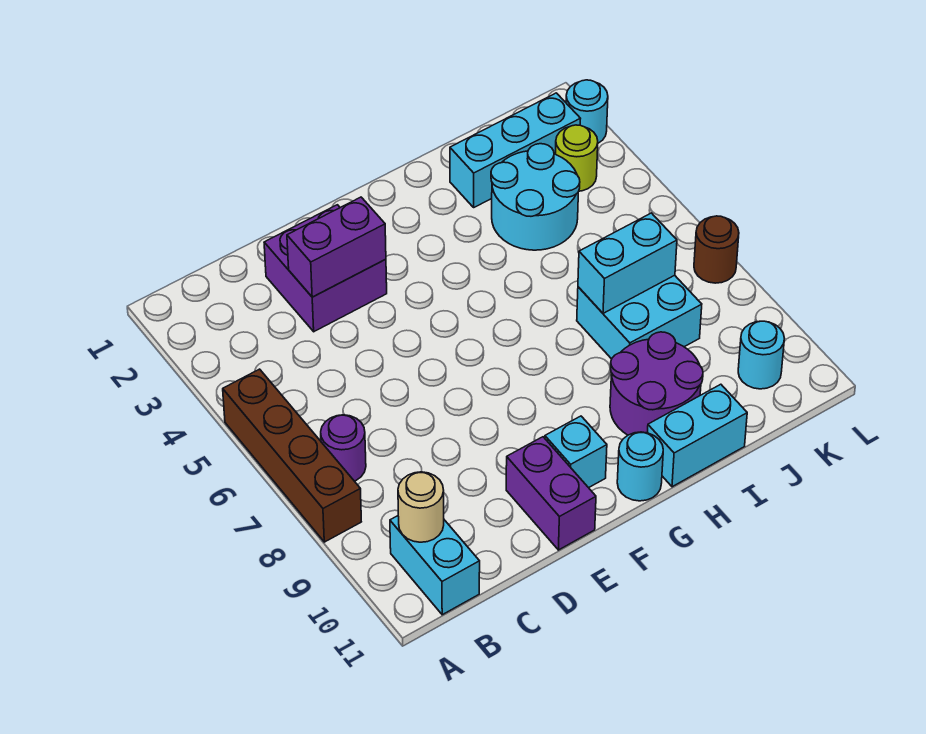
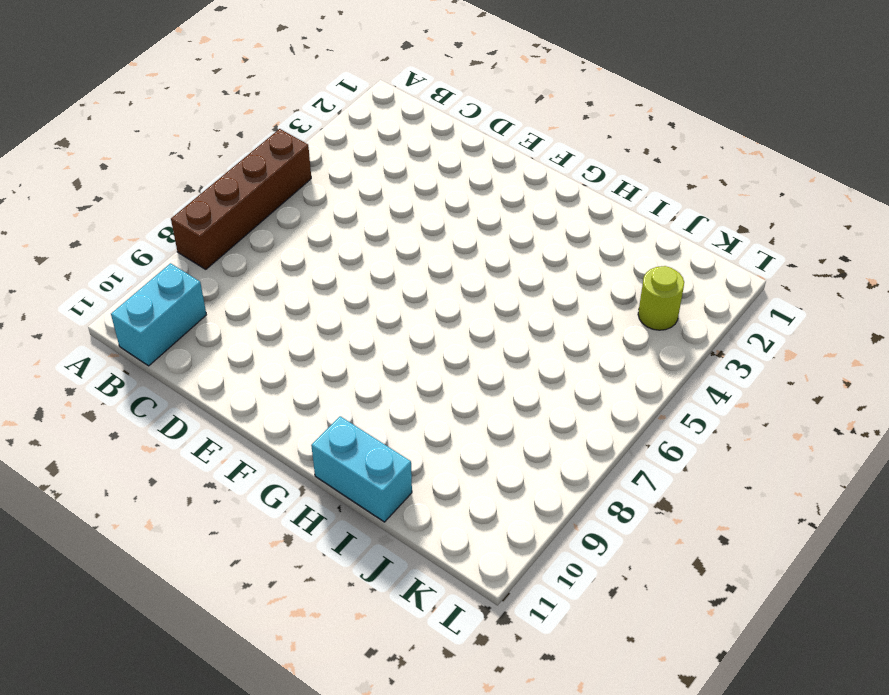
none -> purple round brick B7 level 1
none -> purple brick D2:E3 level 1
none -> purple brick E10:E11 level 1

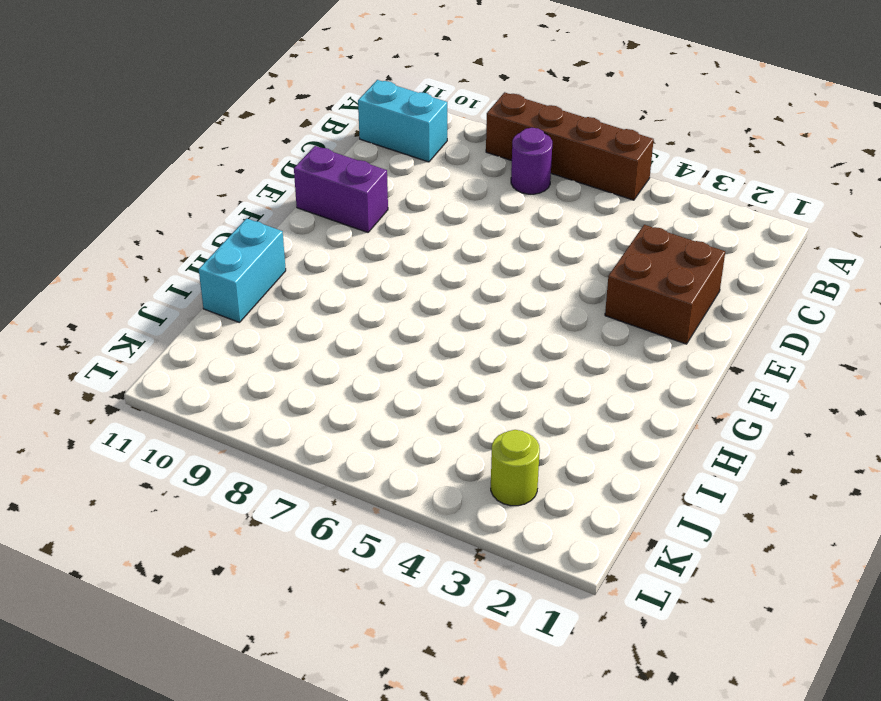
brown brick D2:E3 level 1 -> purple brick D2:E3 level 1
none -> cyan brick F10 level 1
none -> cyan round brick G11 level 1
none -> purple round brick H9:I10 level 1

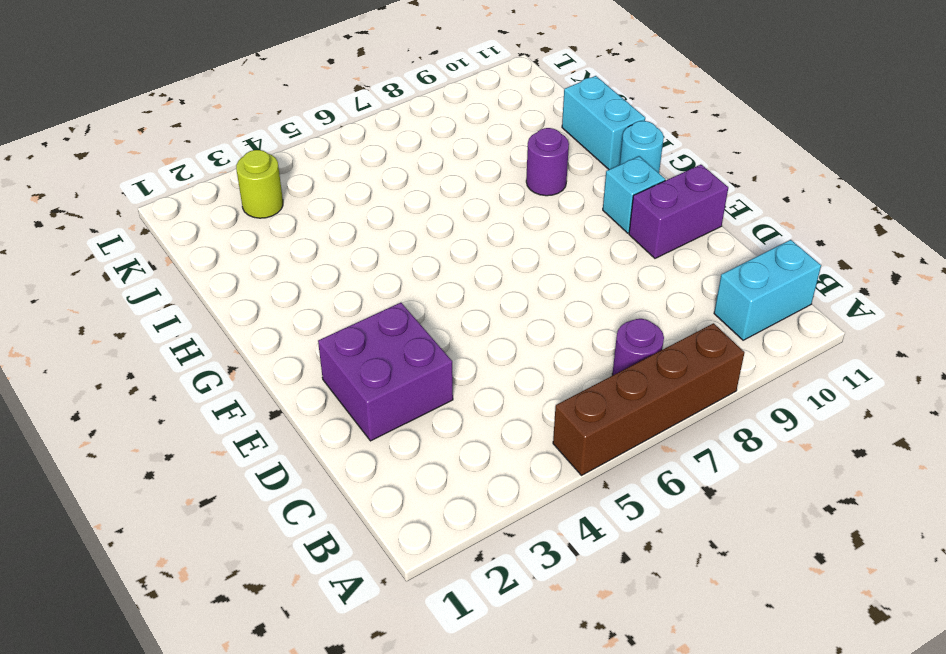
purple round brick H9 level 1 -> purple round brick H9:I10 level 1
none -> cyan brick I2:K2 level 1
none -> cyan round brick I3:J4 level 1
none -> cyan brick I7:J8 level 1

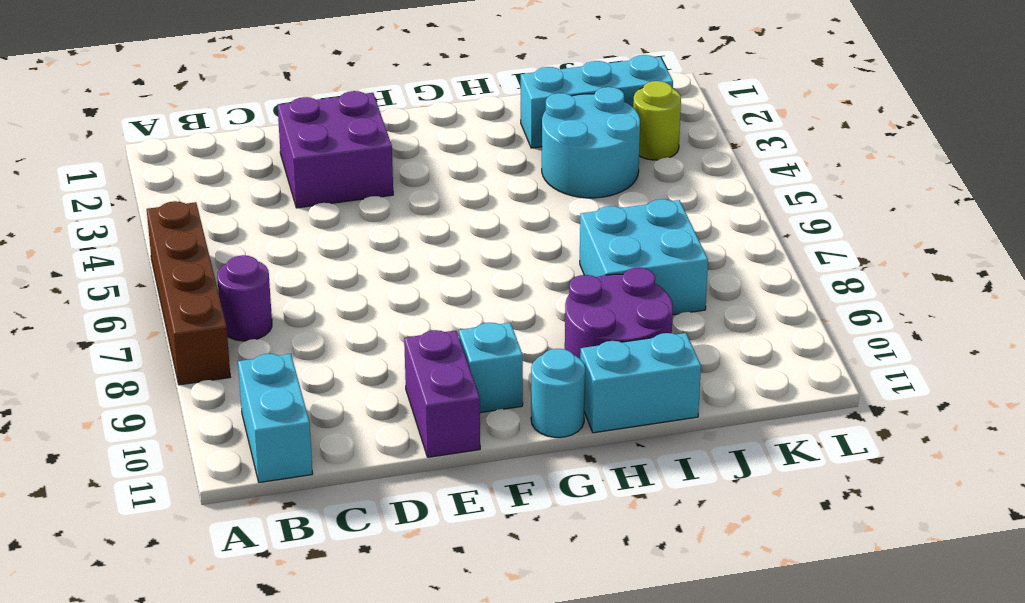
none -> cyan round brick K10 level 1
none -> cyan round brick L2 level 1
none -> brown round brick L7 level 1

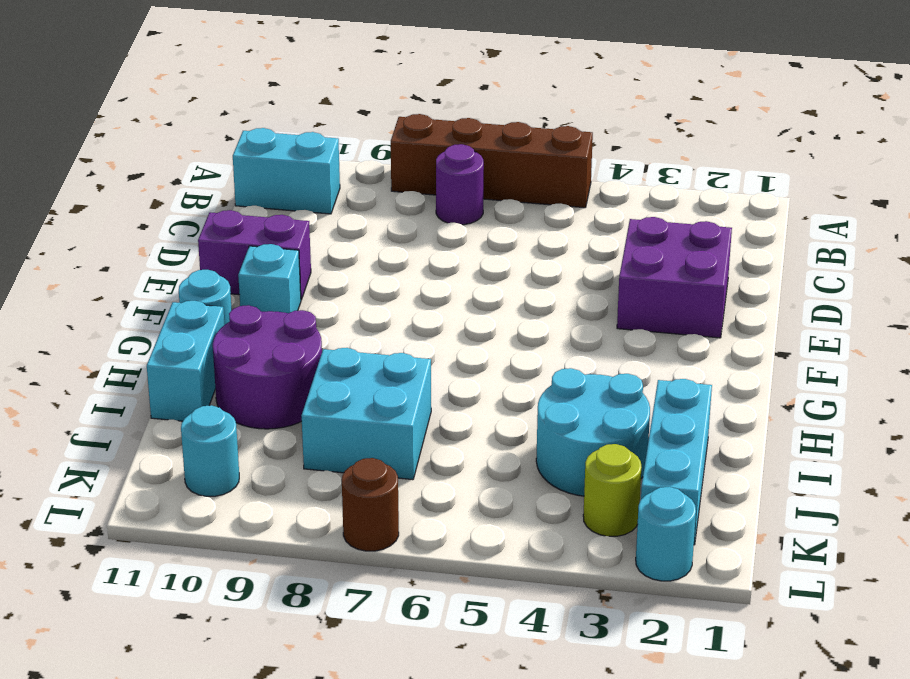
none -> tan round brick B10 level 2
none -> purple brick D3:E3 level 2
none -> cyan brick I7:J7 level 2

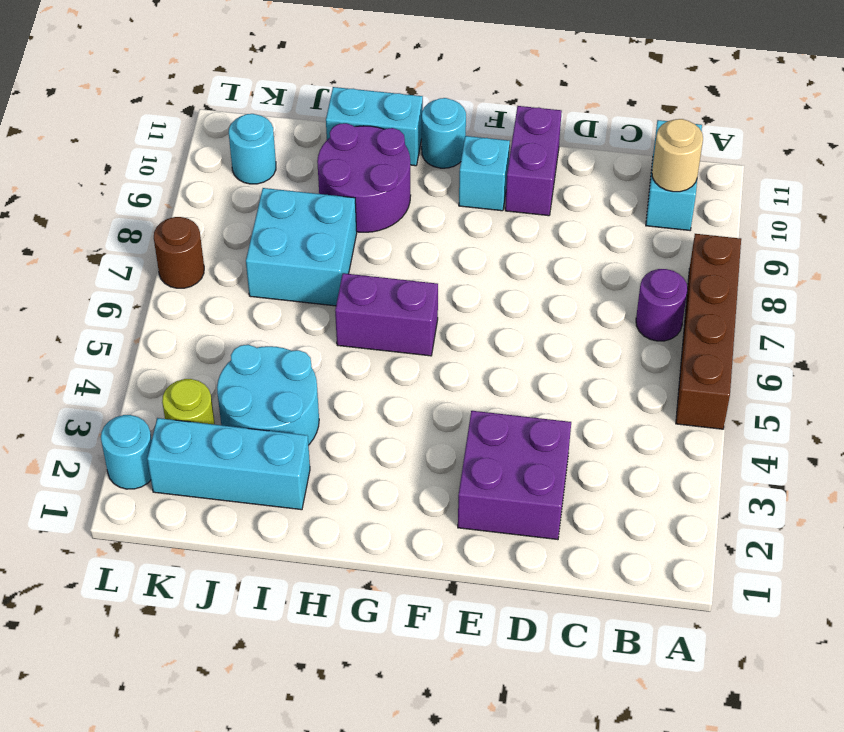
purple brick G6:H6 level 1 -> purple brick D3:E3 level 2
none -> cyan brick I7:J7 level 2

